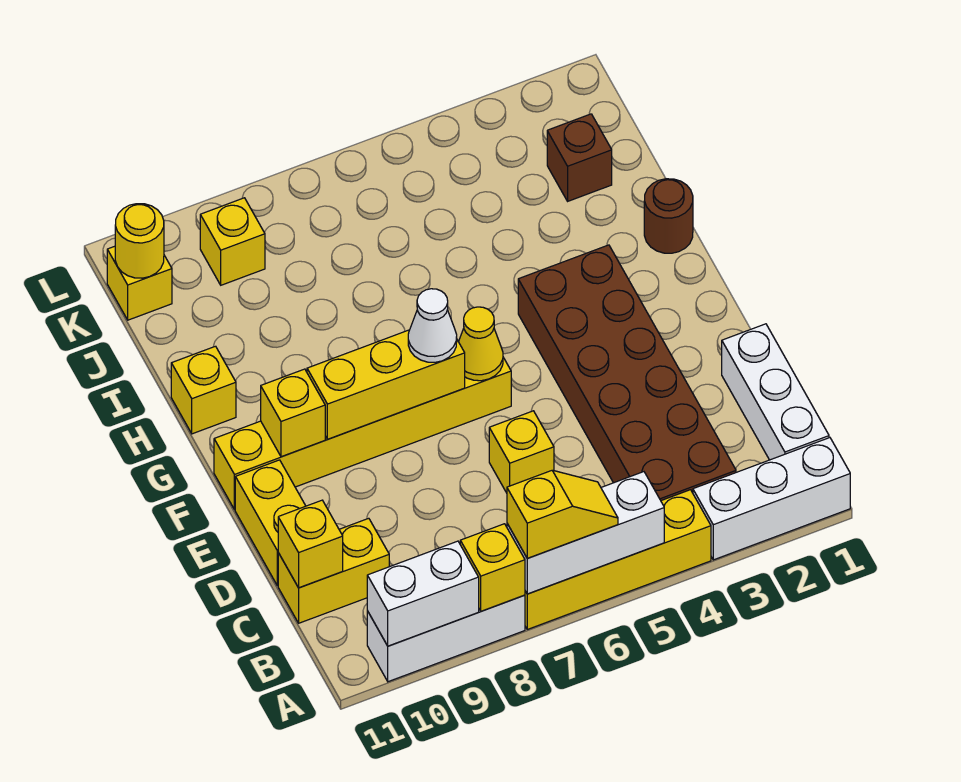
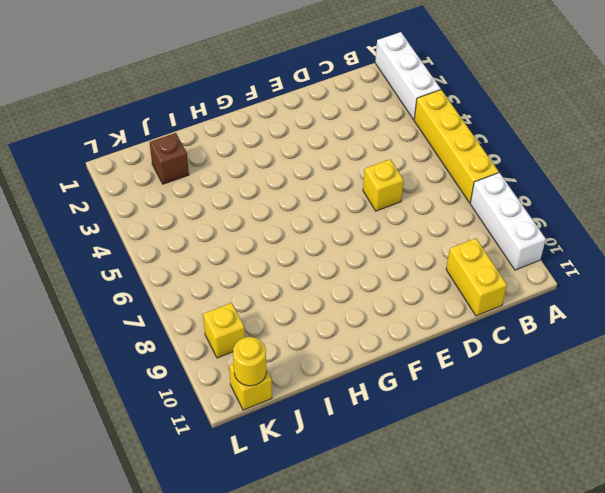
none -> white brick B1:D1 level 1
none -> brown brick B3:G4 level 1
none -> yellow brick D11:E11 level 1

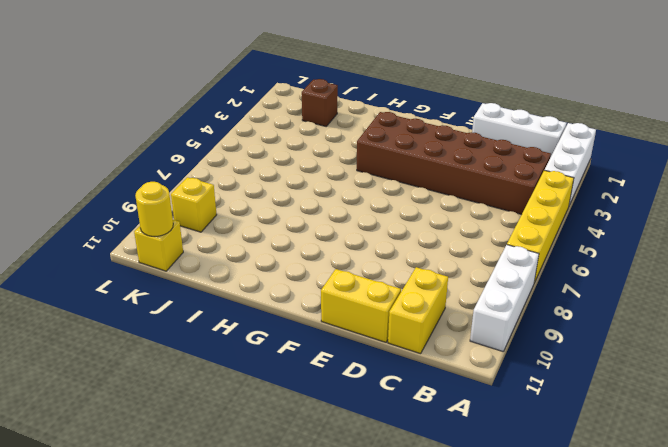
none -> yellow brick D6 level 1
none -> yellow brick F6:F11 level 1
none -> brown round brick H1 level 1

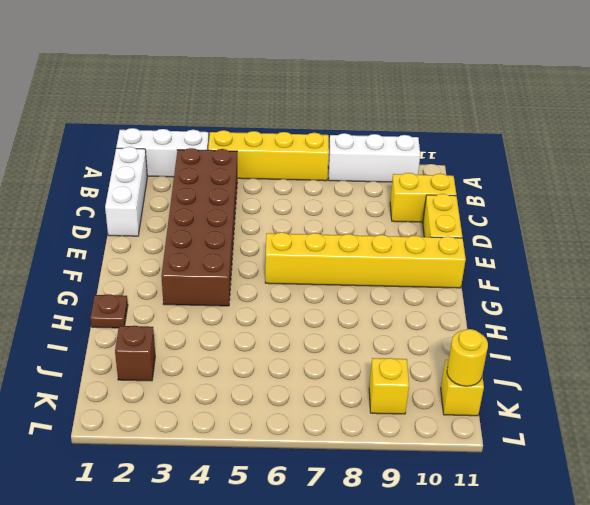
brown plate H1 level 1 -> brown round brick H1 level 1
none -> yellow brick D6 level 1
none -> yellow brick H11 level 1
none -> white brick A5:A7 level 2

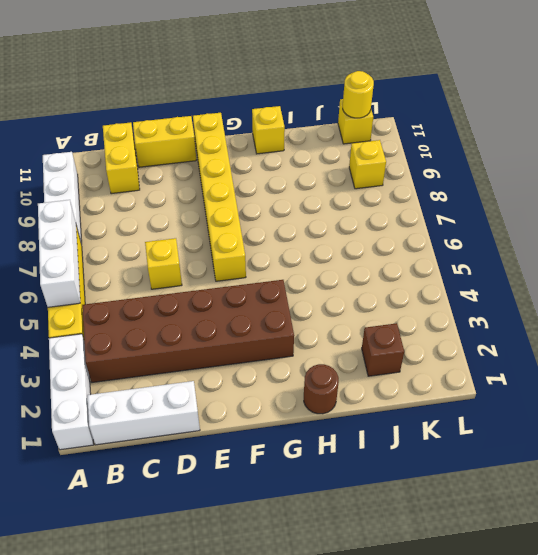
none -> yellow brick A8 level 2
none -> white brick A9:A10 level 2
none -> yellow brick C11 level 2

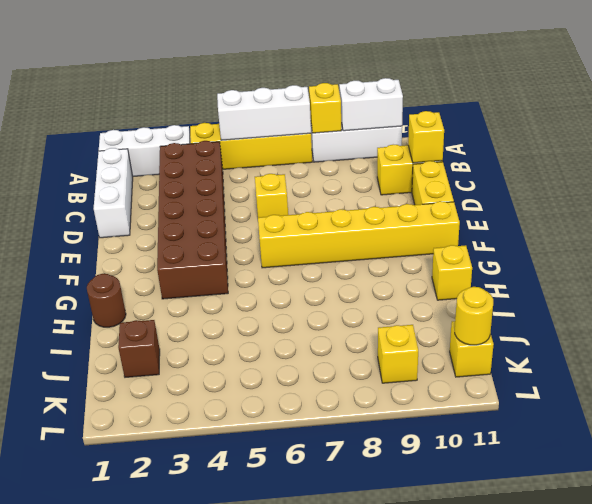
none -> yellow cone F6 level 2
none -> yellow brick F7:F9 level 2
none -> yellow brick F10 level 2

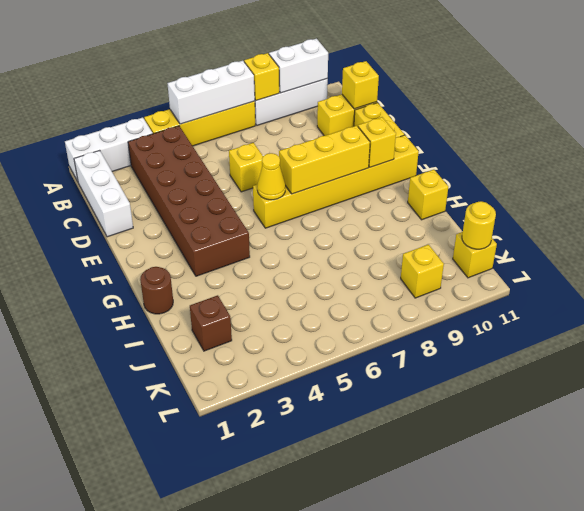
none -> yellow slope A6:A7 level 3 top 7
none -> white cone F7 level 3

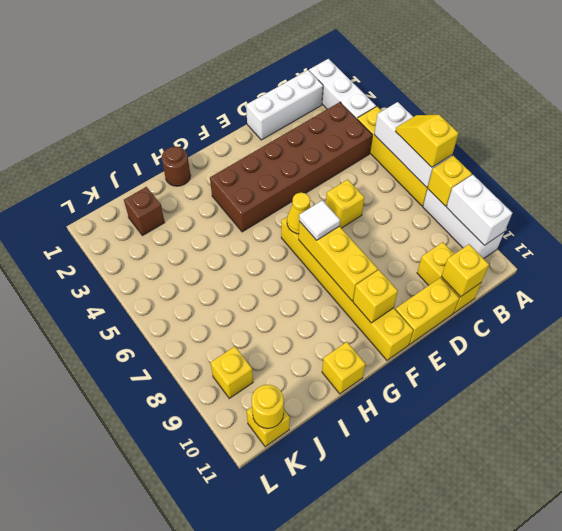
white tile F7 level 3 -> white cone F7 level 3

